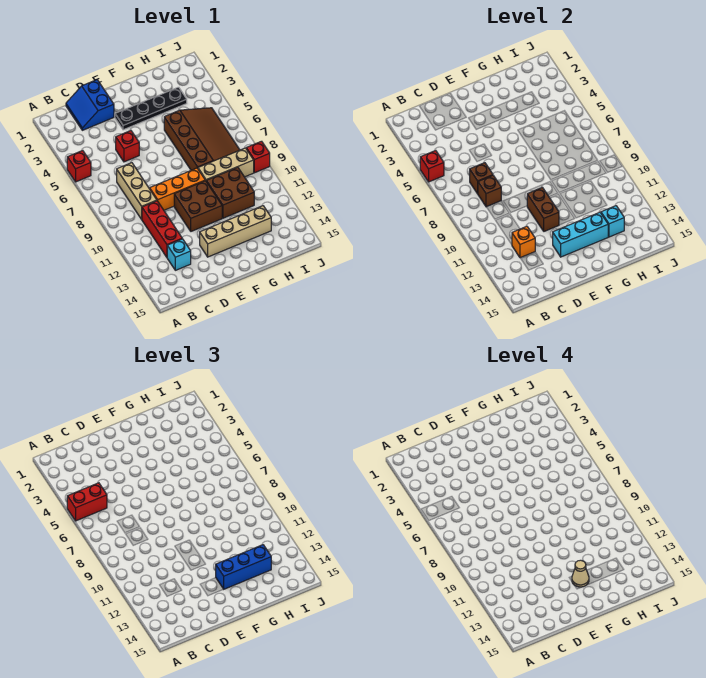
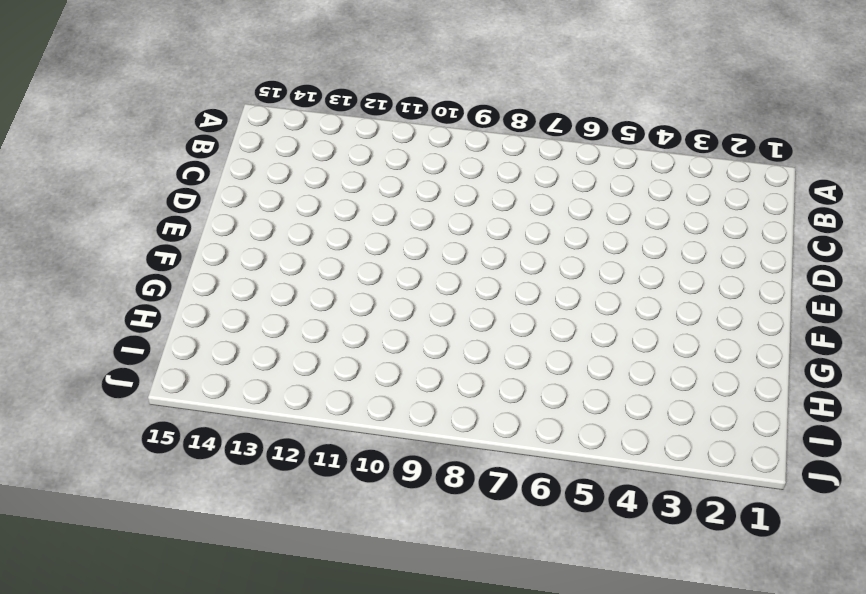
none -> red brick A5 level 1
none -> blue slope C1:D2 level 1 top D
none -> tan brick C7:C9 level 1

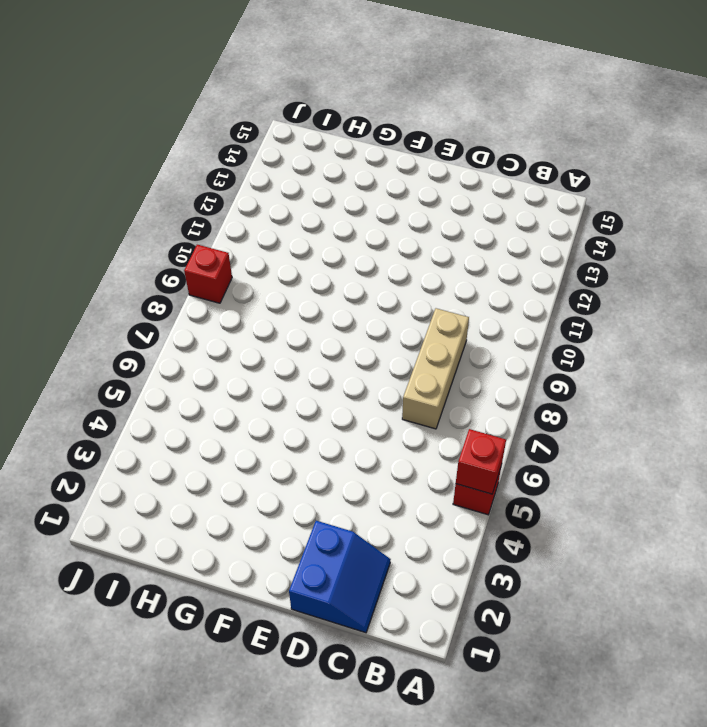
none -> red brick C10:C12 level 1
none -> cyan brick C13 level 1
none -> red brick D5 level 1

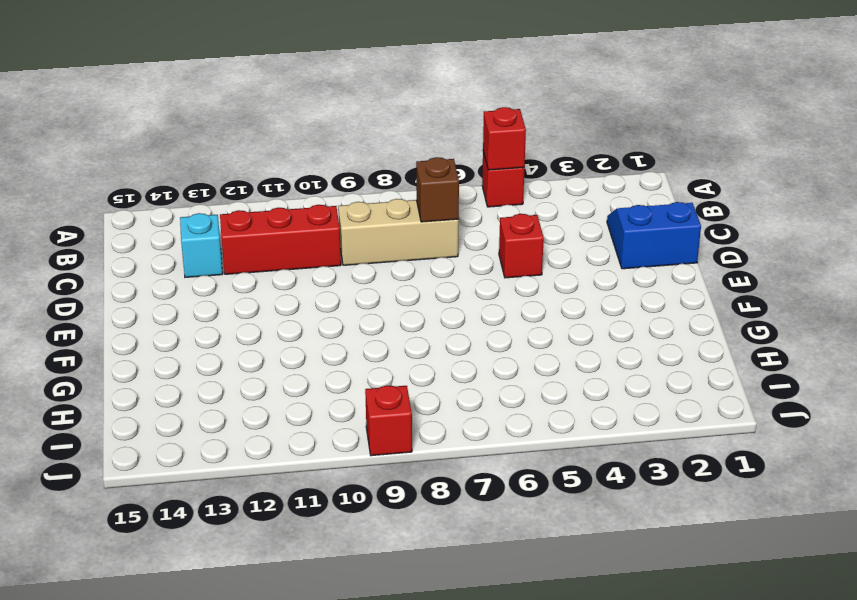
none -> orange brick D9:F9 level 1
none -> black plate E3:H3 level 1
none -> brown brick E10:F11 level 1

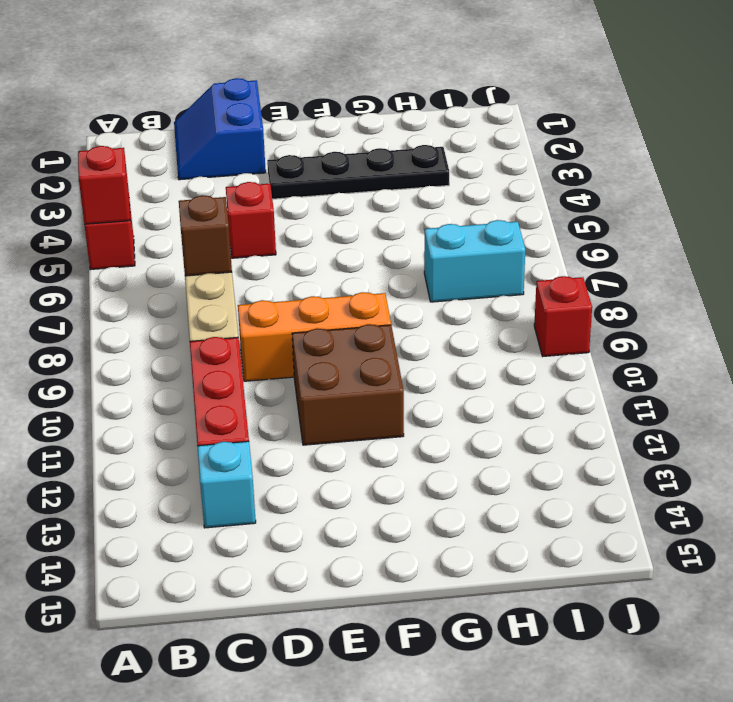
cyan brick H7:I7 level 1 -> brown slope G5:I8 level 1 top G
none -> tan brick E13:H13 level 1
none -> tan brick G9:I9 level 1
none -> brown brick G10:H11 level 1

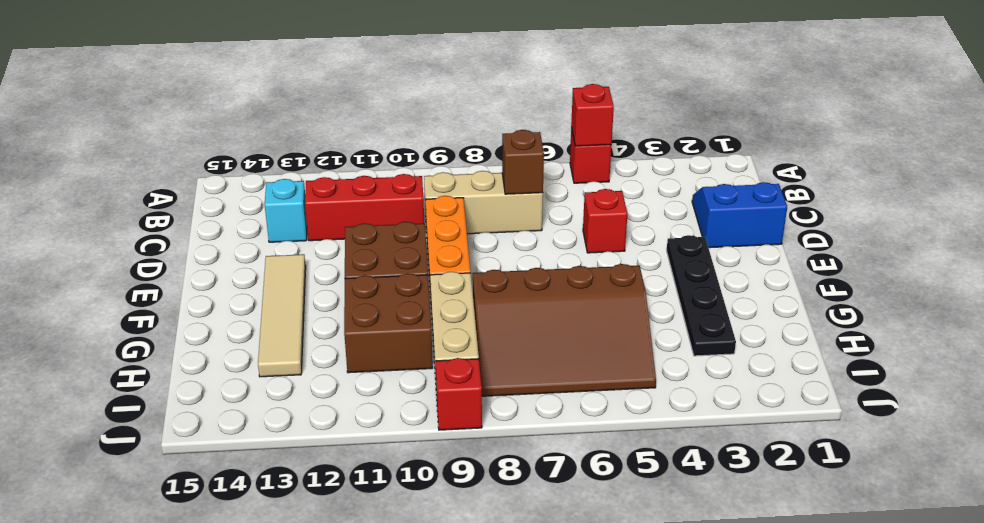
tan tile E13:H13 level 1 -> tan brick E13:H13 level 1
none -> brown brick C8 level 2
none -> orange brick C12 level 2
none -> brown brick E10:E11 level 2

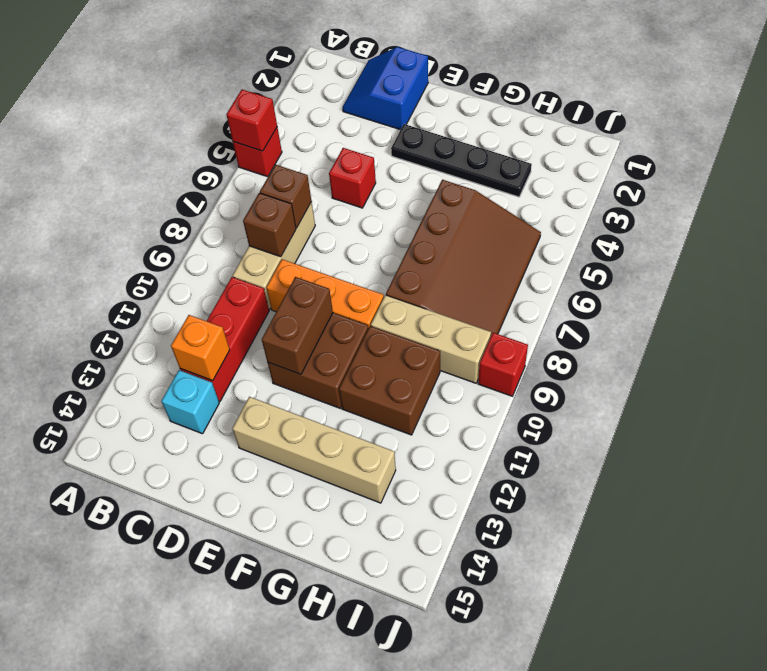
none -> cyan brick E13:G13 level 2
none -> cyan brick H13 level 2
none -> red brick A5:B5 level 3

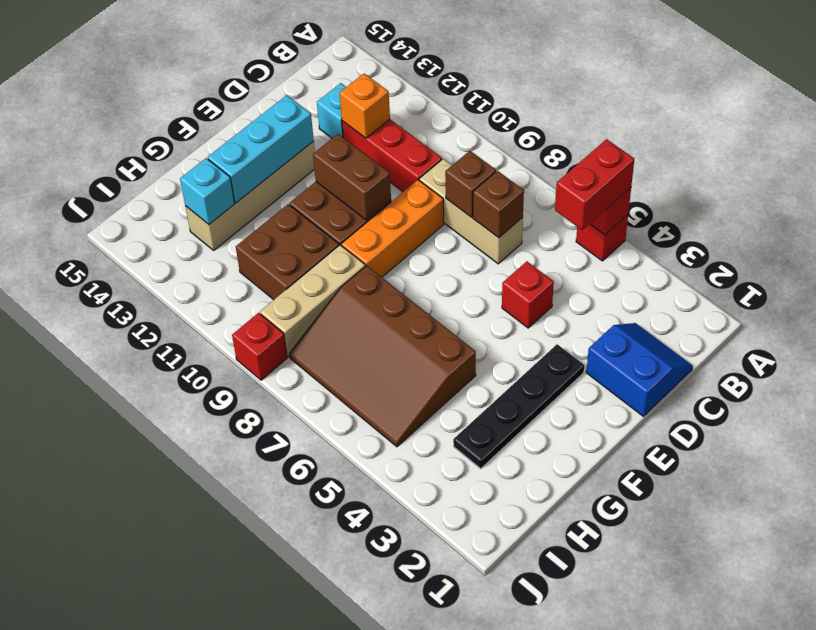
none -> blue brick F13:H13 level 3
none -> tan cone F13 level 4

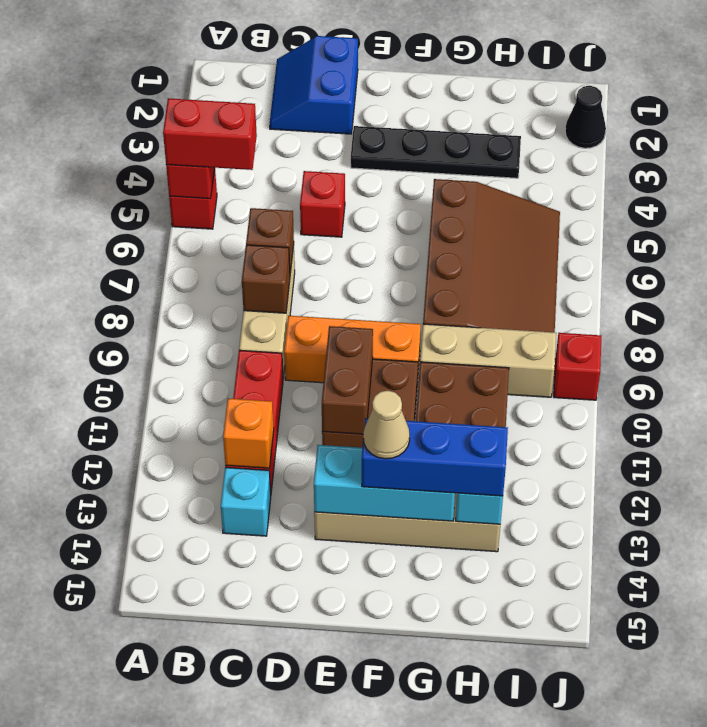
black cone J2 level 1 -> none

